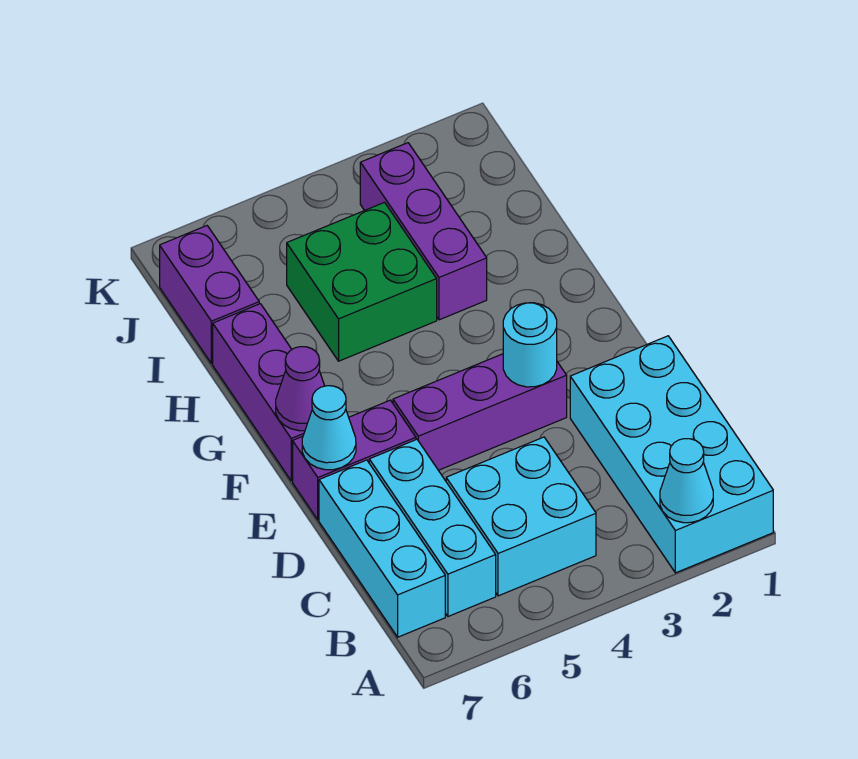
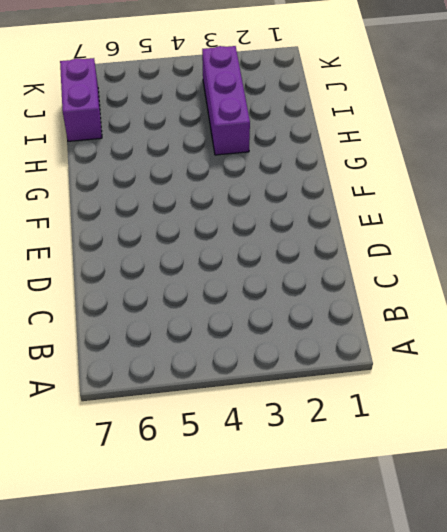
none -> cyan brick A1:D2 level 1
none -> cyan brick B4:C5 level 1
none -> cyan brick B6:D6 level 1

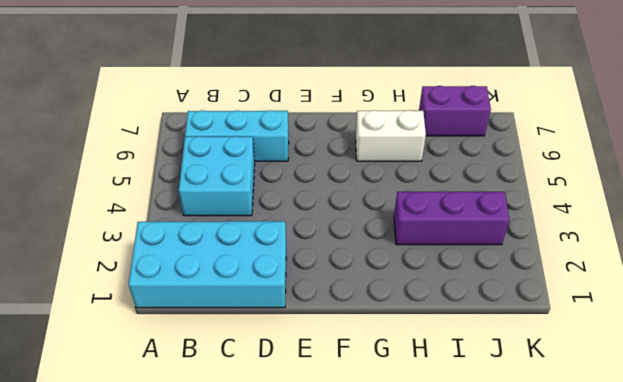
white brick G6:H6 level 1 -> none
none -> cyan brick B7:D7 level 1
none -> purple brick E3:E5 level 1
none -> purple brick E6:E7 level 1

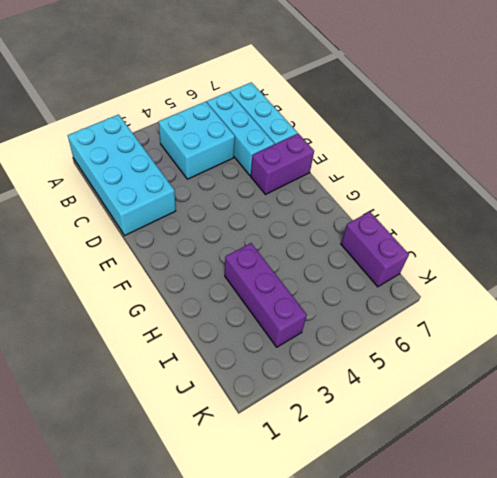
none -> purple brick E3:E5 level 1
none -> purple brick F7:H7 level 1
none -> green brick H4:I5 level 1

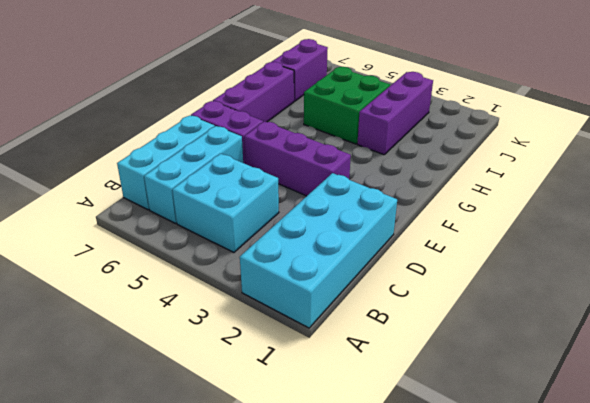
none -> cyan cone A2 level 2
none -> cyan round brick E3 level 2
none -> cyan cone E7 level 2

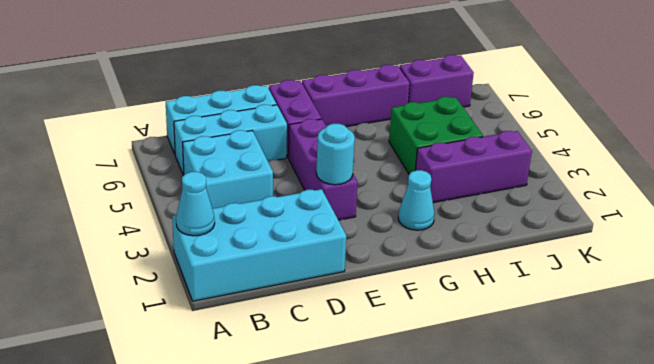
cyan cone G2 level 1 -> cyan cone E7 level 2
none -> purple cone F7 level 2

